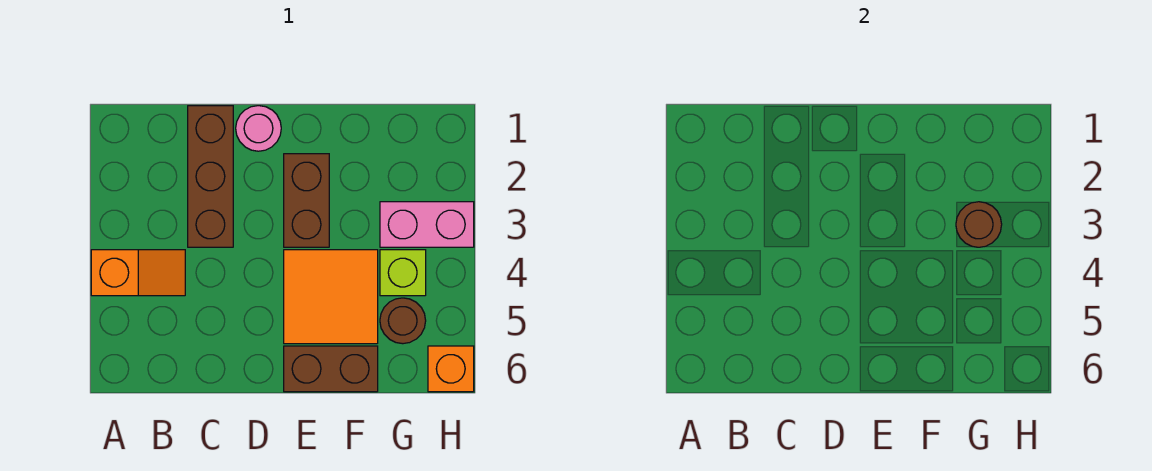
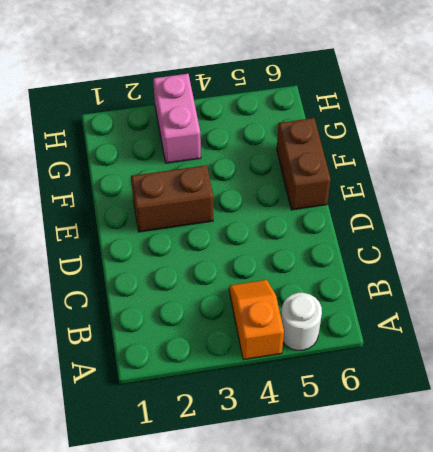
white round brick A5 level 1 -> none
none -> brown brick C1:C3 level 1
none -> pink round brick D1 level 1

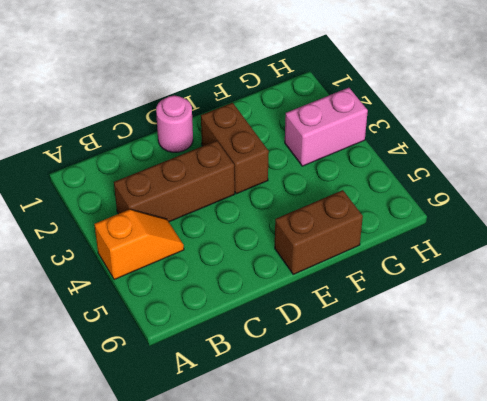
brown brick B3:D3 level 1 -> brown brick C1:C3 level 1
none -> orange tile E4:F5 level 1
none -> lime brick G4 level 1

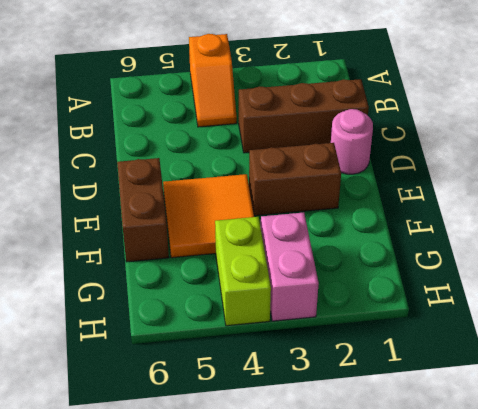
lime brick G4:H4 level 1 -> lime brick G4 level 1
none -> brown round brick G5 level 1
none -> orange brick H6 level 1

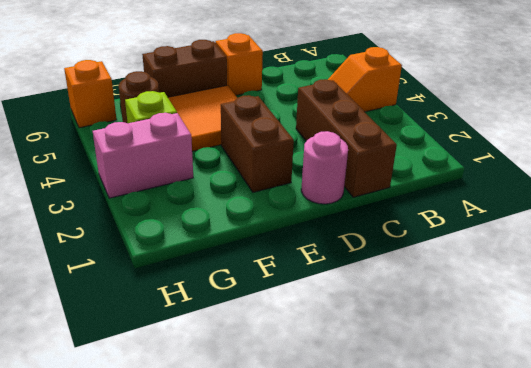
orange brick D6 level 1 -> none
none -> brown round brick G3 level 2

